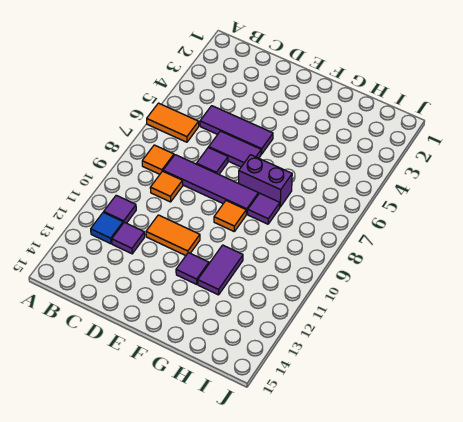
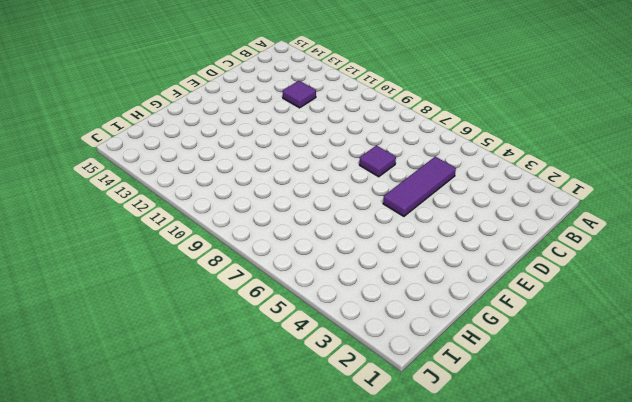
none -> orange tile A6:B6 level 1
none -> orange tile B8 level 1
none -> purple tile B11 level 1

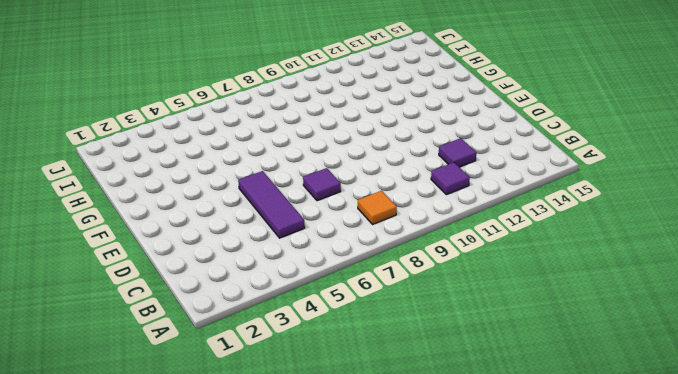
none -> orange tile A6:B6 level 1
none -> blue tile B12 level 1
none -> purple tile C8:F8 level 1

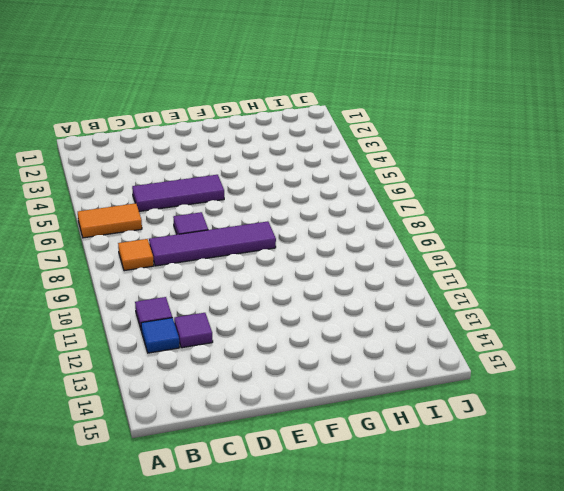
none -> orange tile C9 level 1
none -> purple tile D6:E6 level 1
none -> orange tile D11:E11 level 1

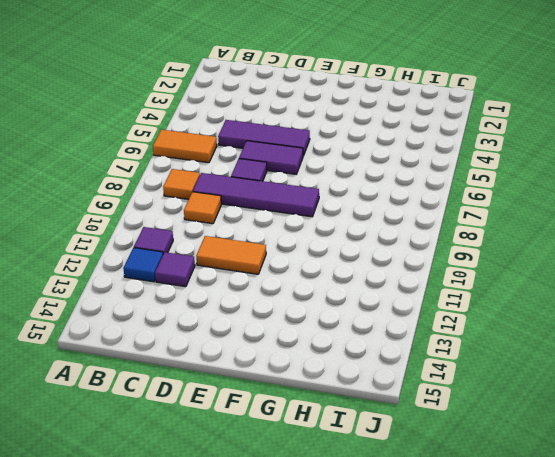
none -> purple brick F7:G7 level 1
none -> orange tile F9 level 1
none -> purple tile F12 level 1

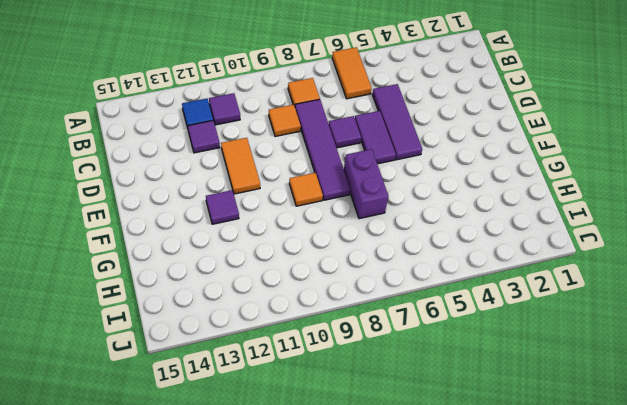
none -> purple tile G8 level 1
none -> purple tile G11:G12 level 1

